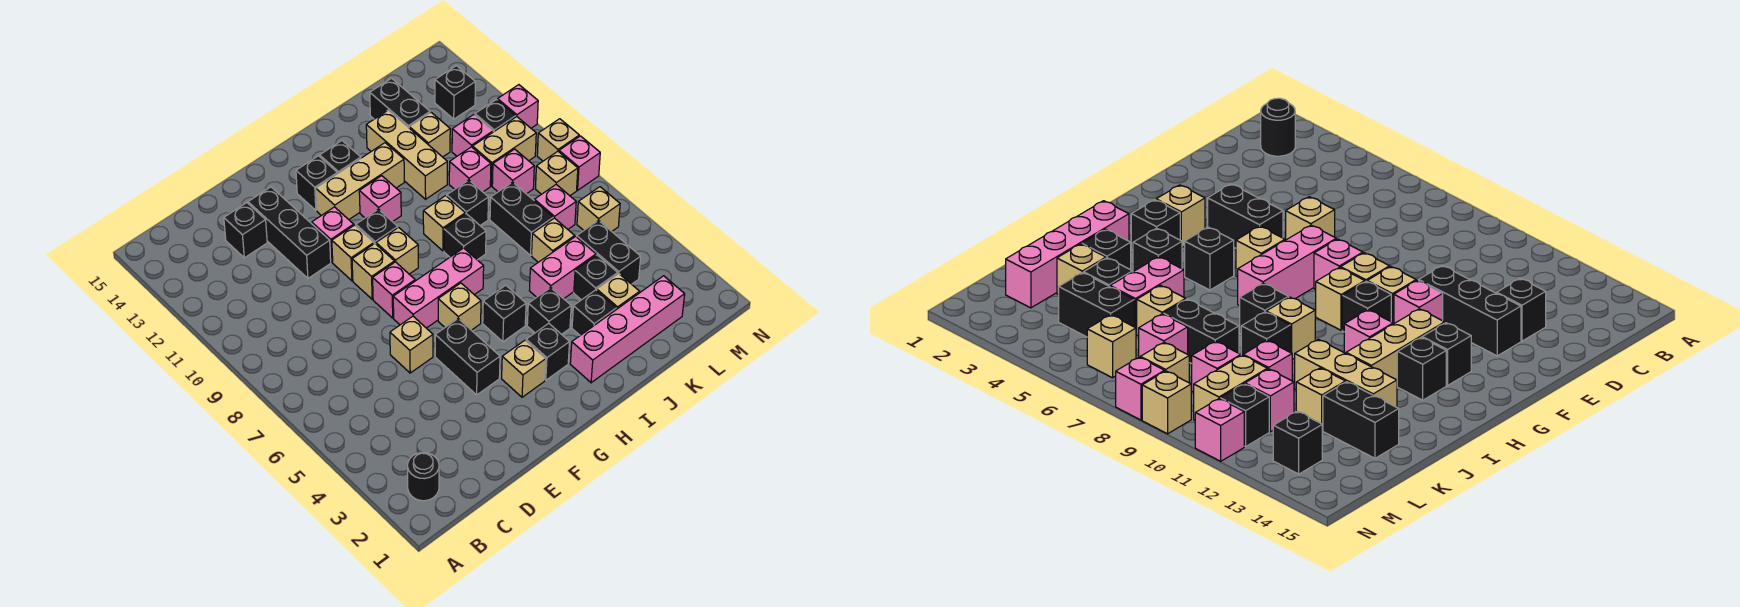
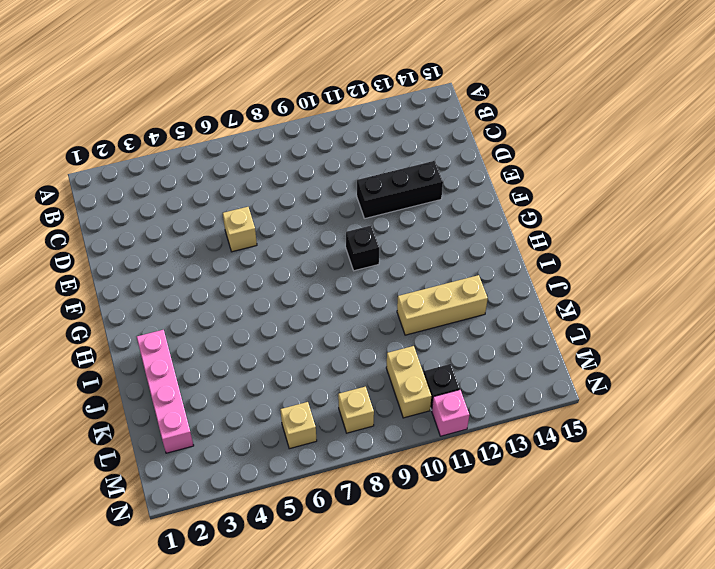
none -> black round brick B2 level 1
none -> black brick D13 level 1
none -> black brick F4:F5 level 1
none -> pink brick F7:H7 level 1

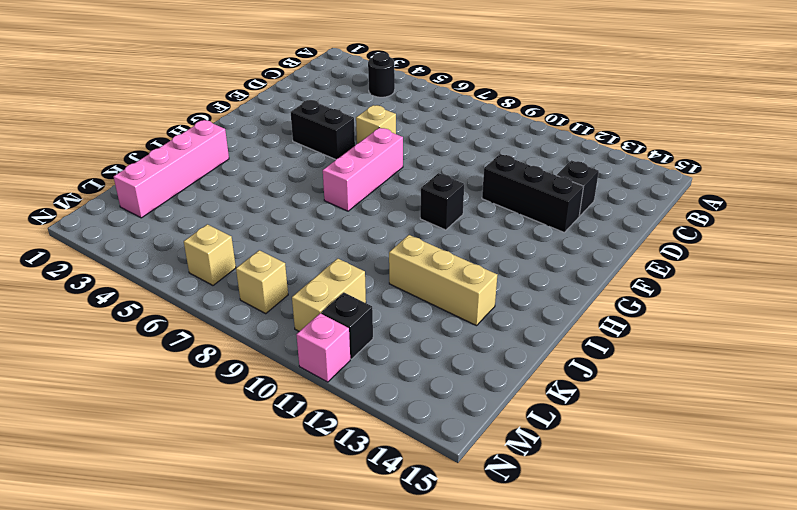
black round brick B4 level 1 -> black round brick B2 level 1
none -> pink brick F8 level 1
none -> tan brick F9 level 1
none -> tan brick F10 level 1
none -> pink brick F11 level 1

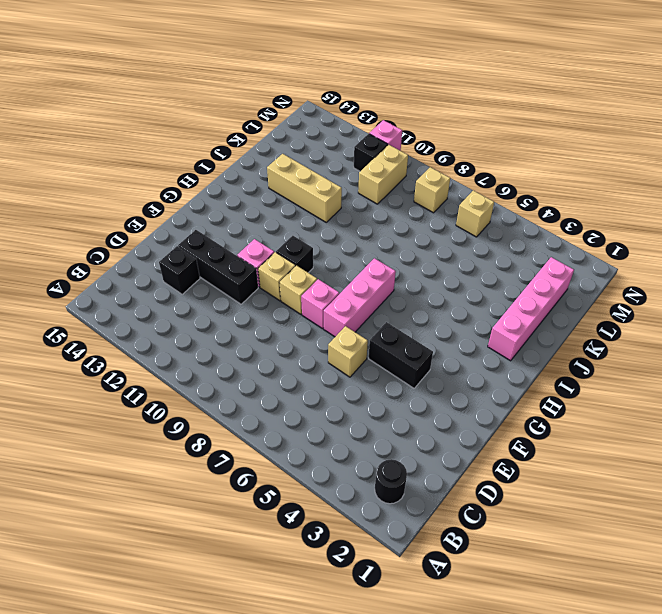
none -> tan brick G3 level 1
none -> tan brick G6 level 1
none -> tan brick G9 level 1
none -> tan brick G12:I12 level 1

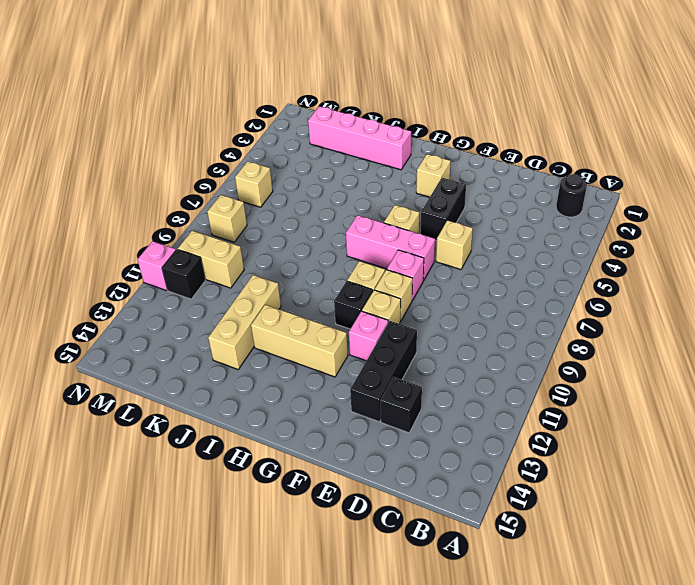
none -> black brick G13 level 1
none -> black brick H3 level 1
none -> black brick H5 level 1
none -> pink brick H11 level 1

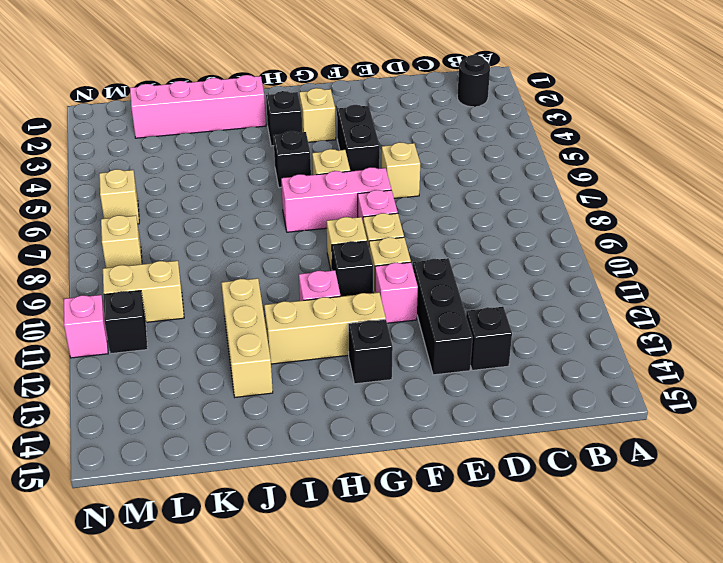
none -> black brick H13 level 1
none -> black brick I4 level 1
none -> black brick I8 level 1
none -> tan brick I9 level 1

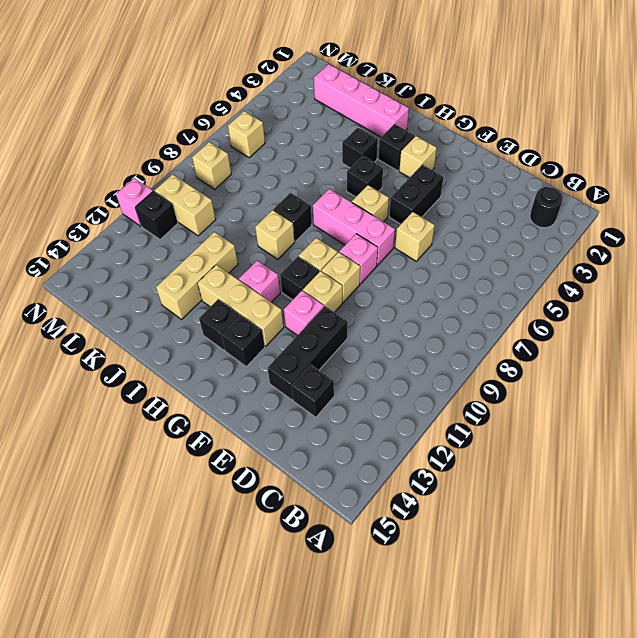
none -> black brick J3 level 1
none -> pink brick J5:K5 level 1
none -> black brick J9 level 1
none -> tan brick K3 level 1

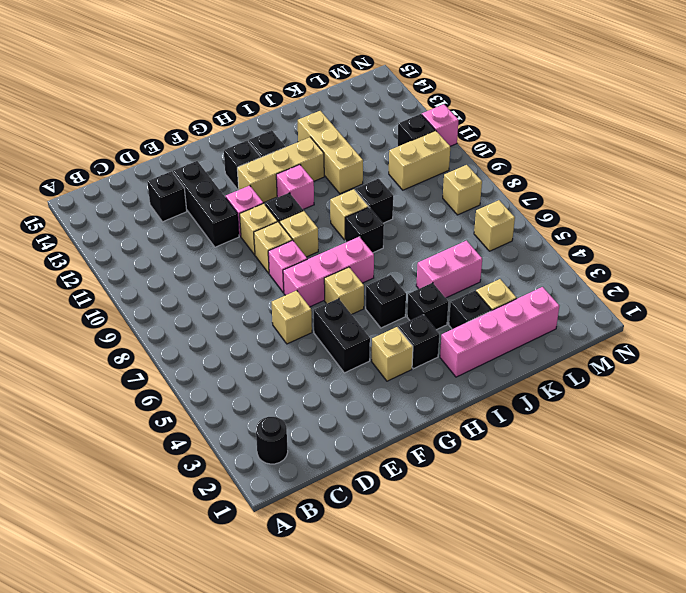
none -> black brick K4 level 1
none -> tan brick K6 level 1
none -> black brick K7:K8 level 1
none -> pink brick K10 level 1

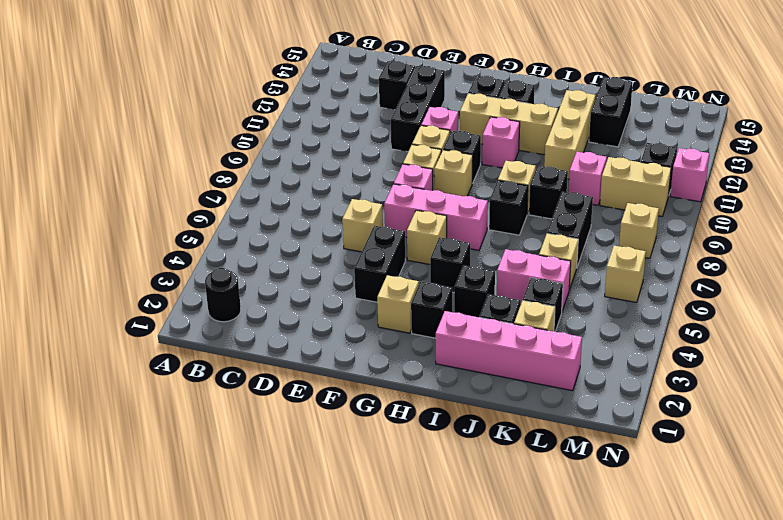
none -> tan brick K12 level 1
none -> black brick L4:L5 level 1
none -> pink brick L7 level 1
none -> pink brick L9 level 1

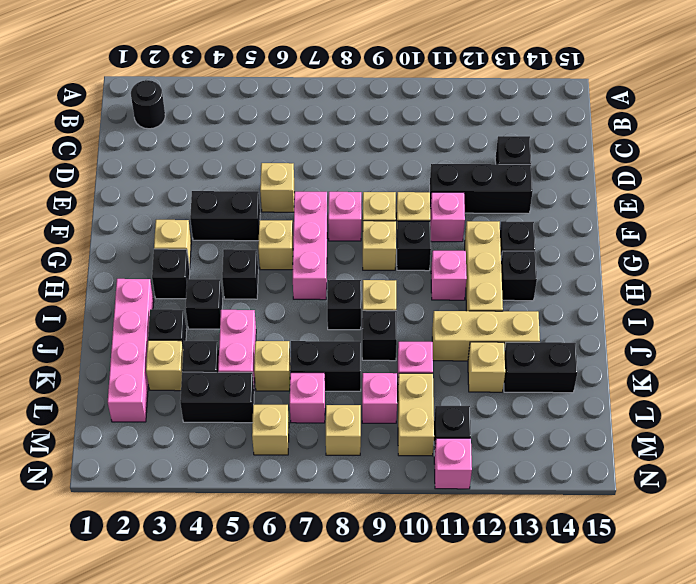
none -> pink brick L11 level 1
none -> black brick M13 level 1
none -> pink brick N8 level 1
none -> tan brick N9 level 1

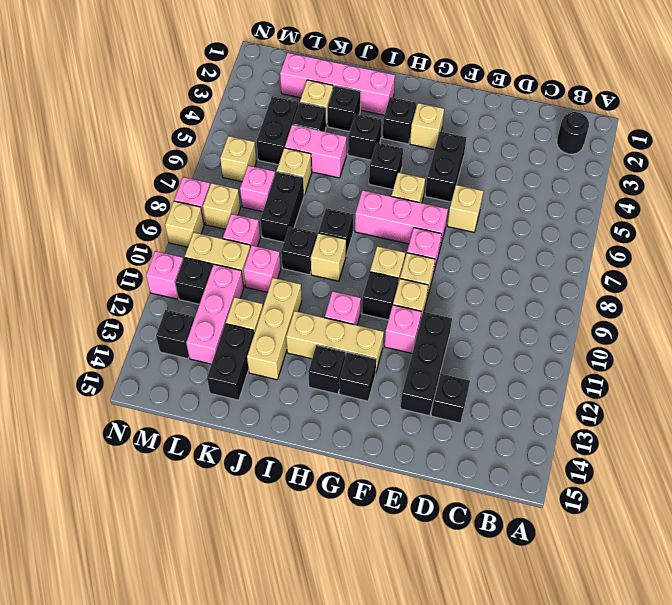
pink brick L11:L13 level 1 -> pink brick L11 level 1

